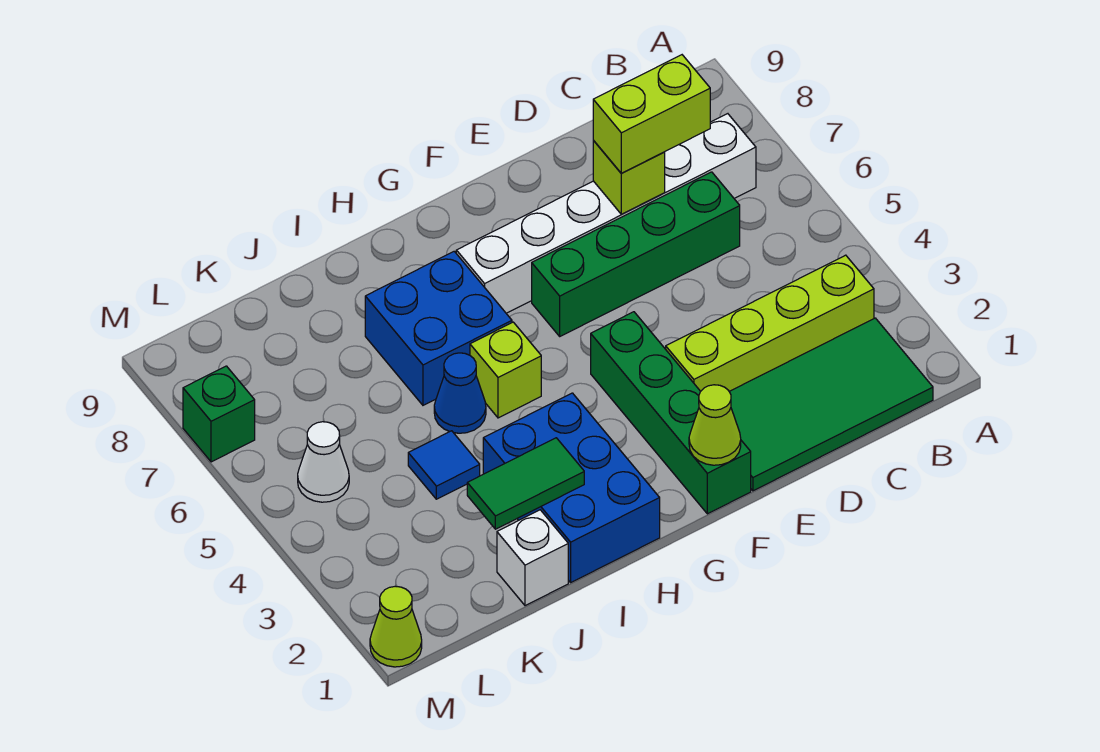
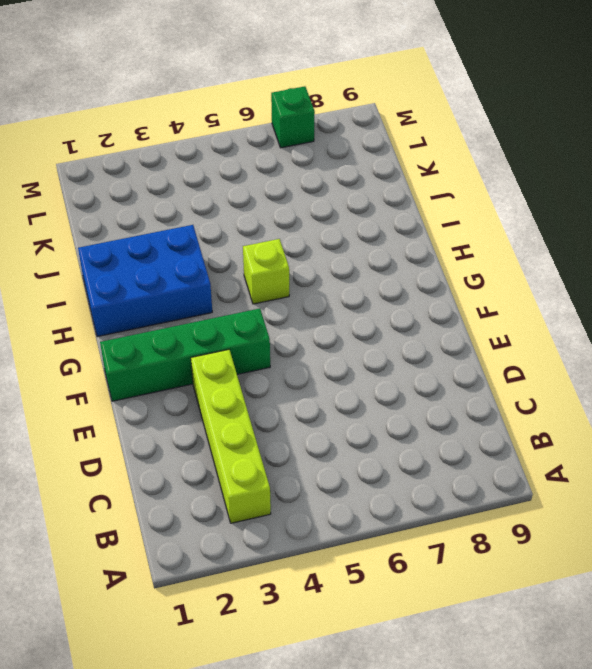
none -> green tile B1:E2 level 1
none -> white brick B7:G7 level 1
none -> green brick C6:F6 level 1

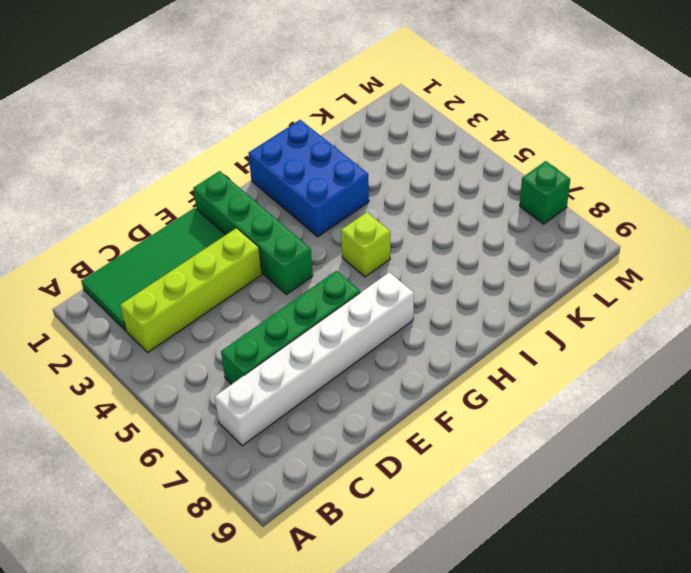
none -> blue brick H6:I7 level 1
none -> blue cone I5 level 1
none -> white brick J1 level 1

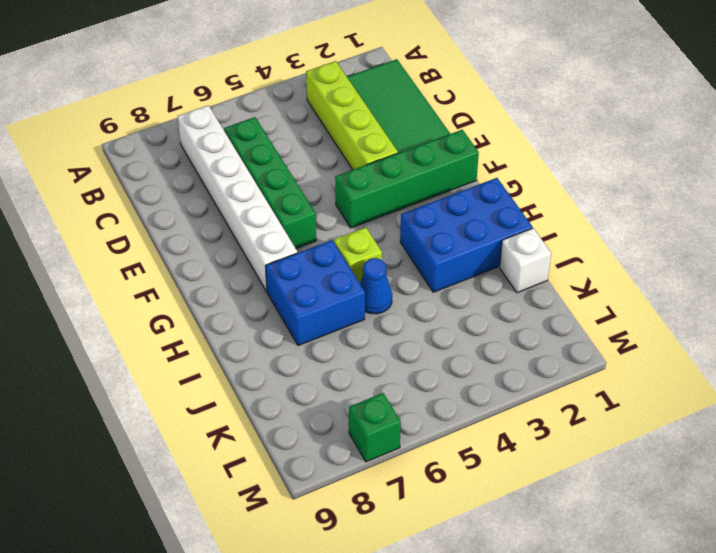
none -> blue tile J4 level 1
none -> white cone L5 level 1
none -> lime cone M1 level 1

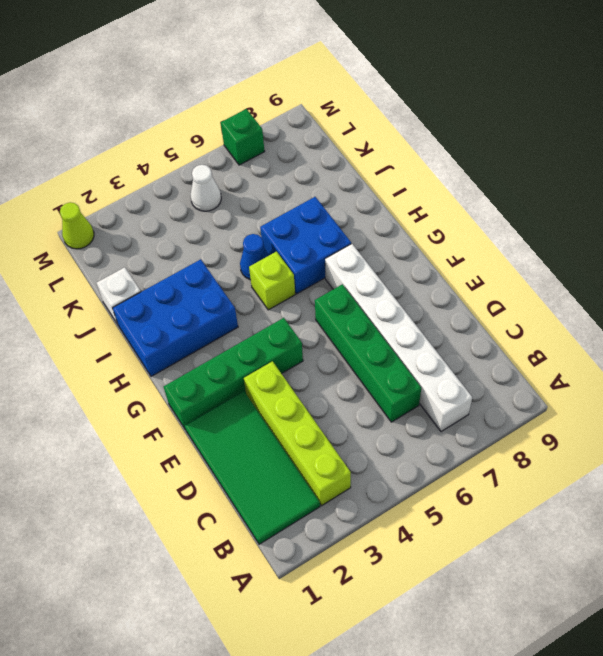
none -> blue tile J4 level 1
none -> lime brick D7 level 2
none -> lime cone F1 level 2

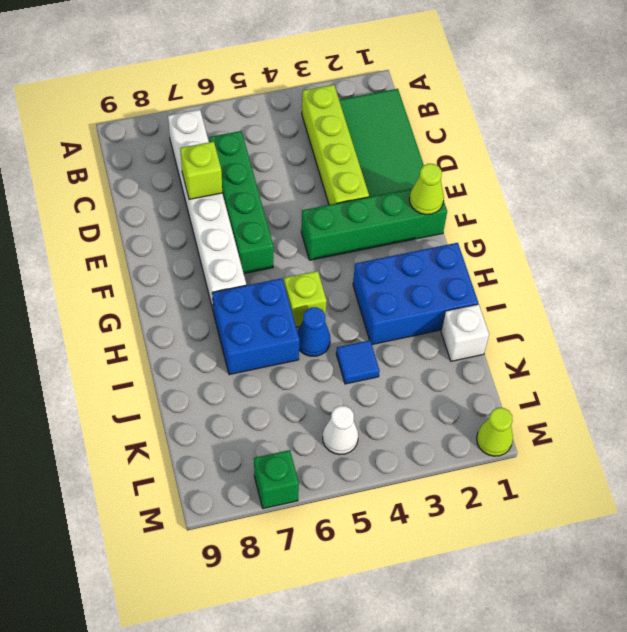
none -> green tile I2:J2 level 2
none -> lime brick C7:D7 level 3

